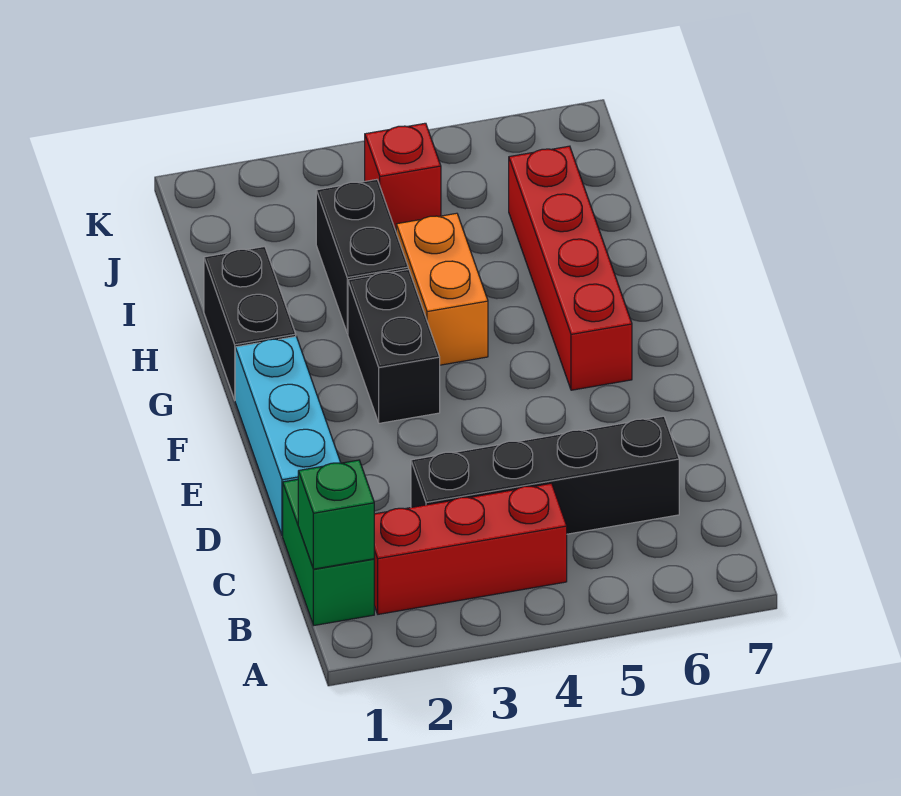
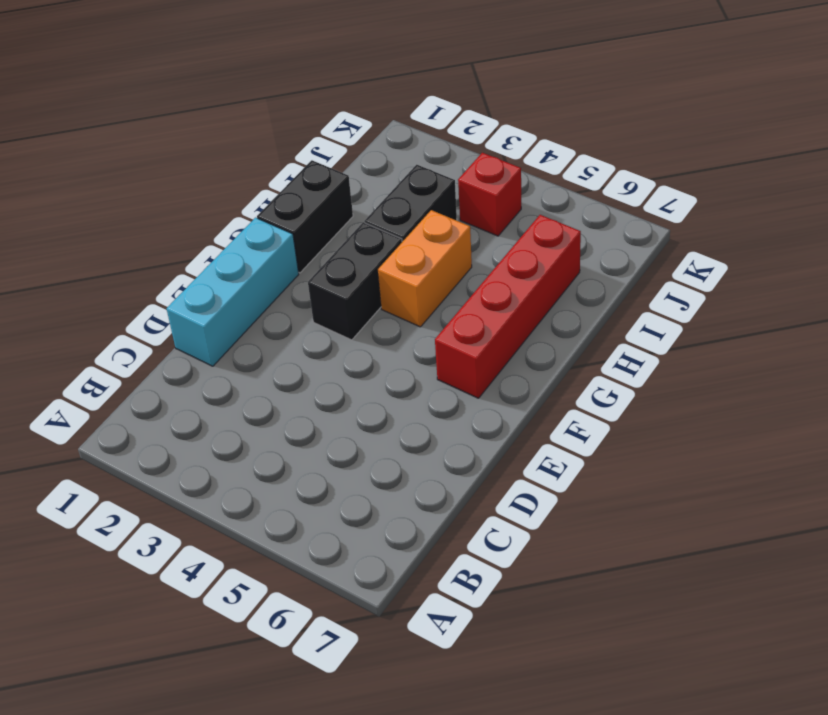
none -> green brick B1:C1 level 1
none -> red brick B2:B4 level 1

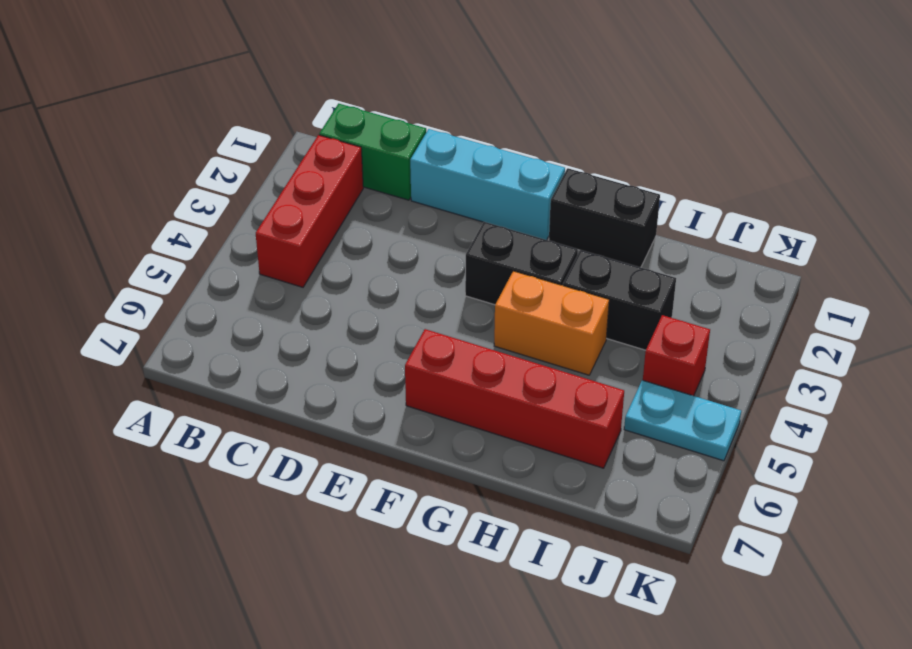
cyan plate J5:K5 level 1 -> none
none -> black brick C3:C6 level 1
none -> green brick B1 level 2

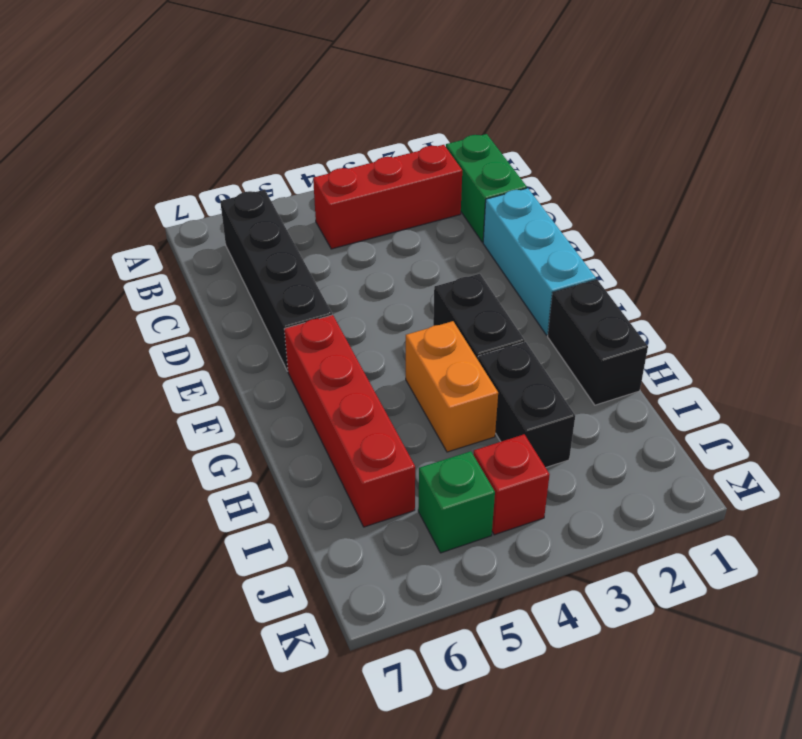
black brick B6:E6 level 1 -> black brick C3:C6 level 1
green brick J5 level 1 -> green brick B1 level 2

